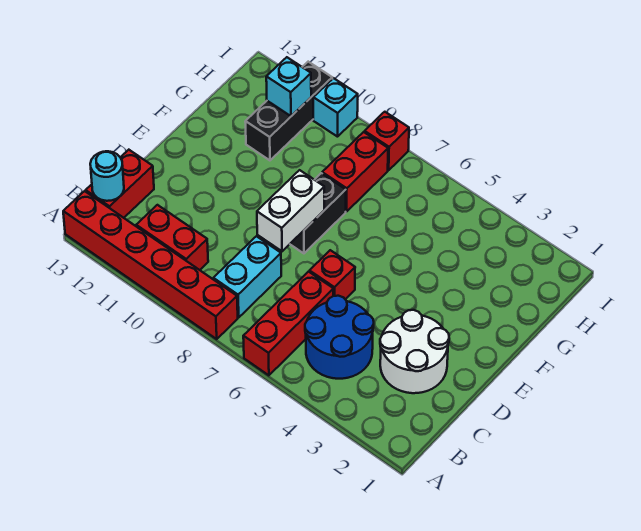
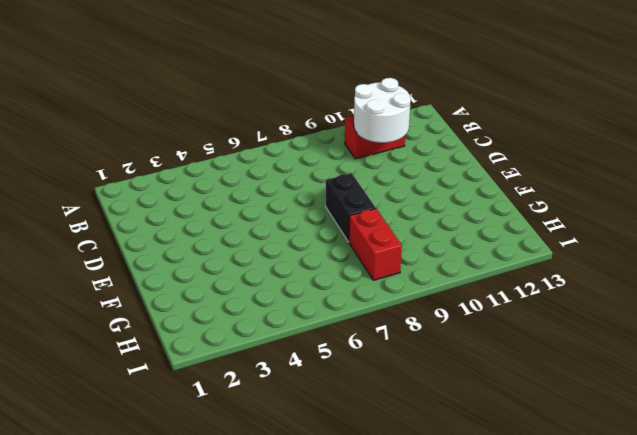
white round brick B10:C11 level 2 -> white round brick C2:D3 level 1
none -> red brick A6:C6 level 1
none -> red brick A8:A13 level 1
none -> blue round brick B4:C5 level 1

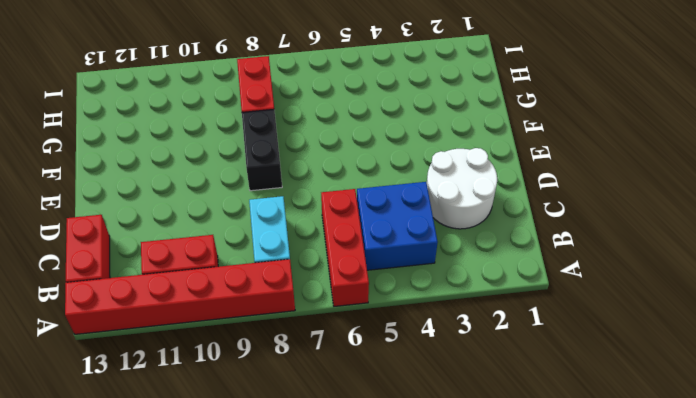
blue brick B4:C5 level 1 -> blue round brick B4:C5 level 1
none -> red brick D6 level 1
none -> black brick G11:I11 level 1
none -> red brick I8 level 1

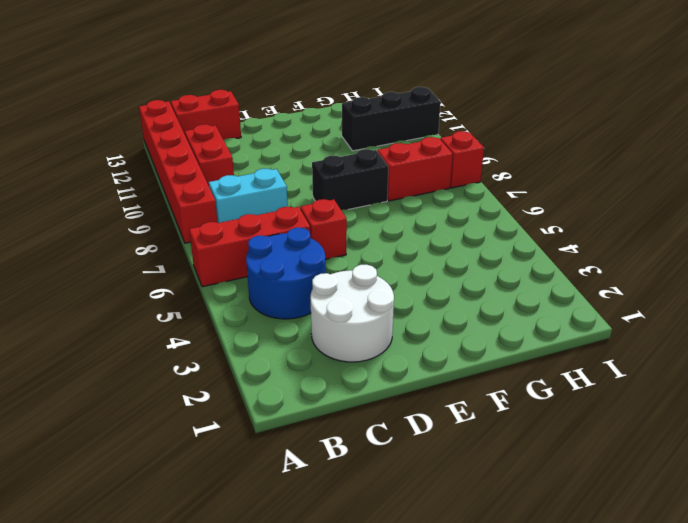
none -> cyan brick I10 level 1
none -> cyan round brick B13 level 2
none -> white brick D8:E8 level 2

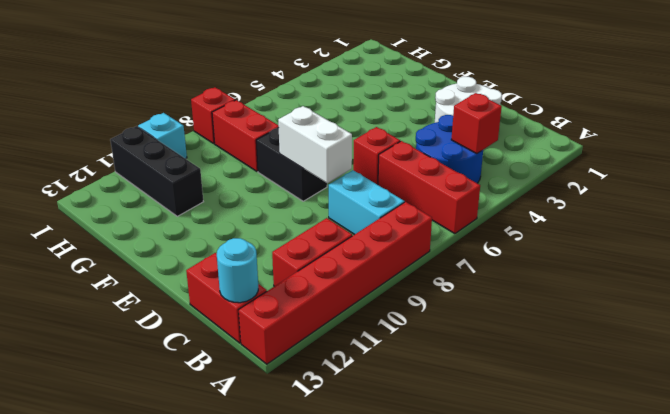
red brick B4 level 2 -> none
none -> cyan brick H11 level 2

